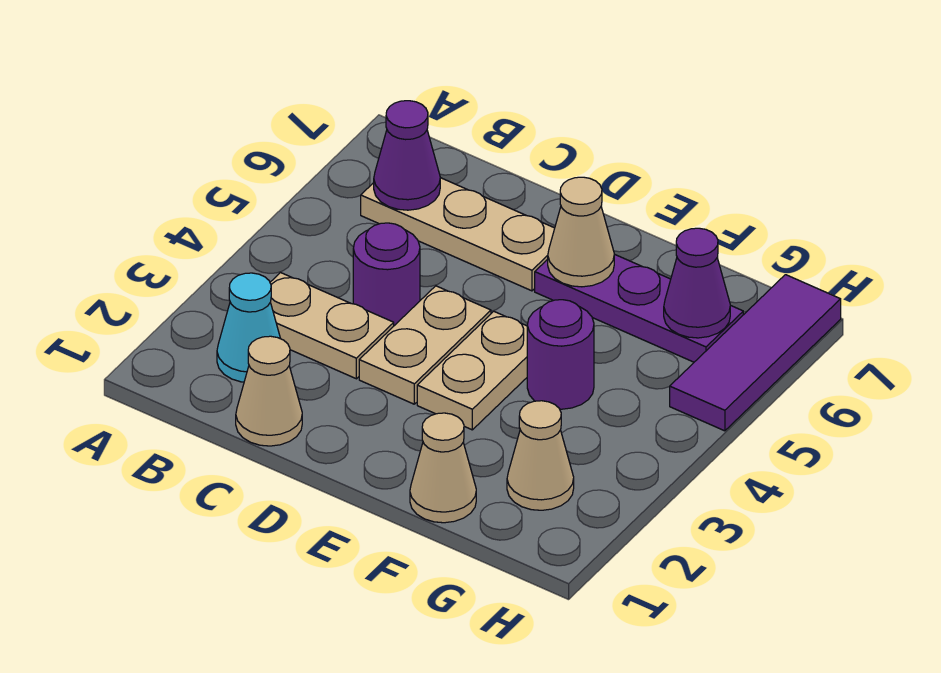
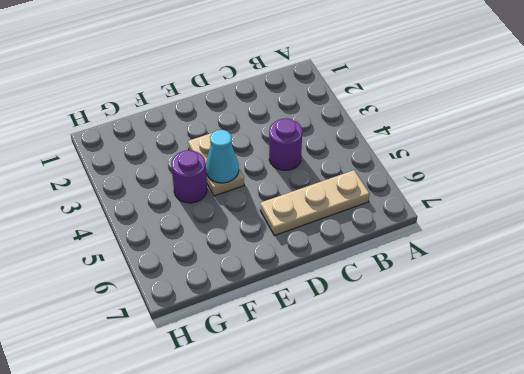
cyan cone E4 level 2 -> cyan cone B2 level 1
none -> tan plate B3:C3 level 1
none -> tan cone C1 level 1
none -> tan plate D3:D4 level 1

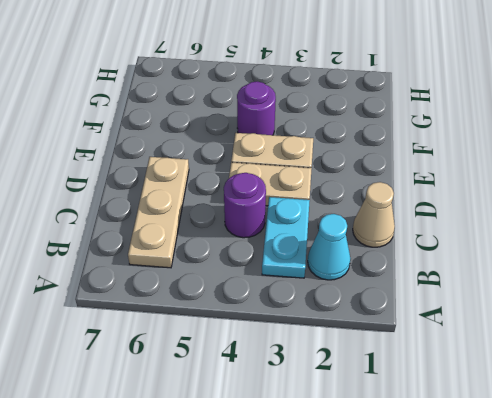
cyan plate B3:C3 level 1 -> tan plate B3:C3 level 1
none -> purple plate E6:G6 level 1
none -> tan cone F1 level 1
none -> tan cone G2 level 1

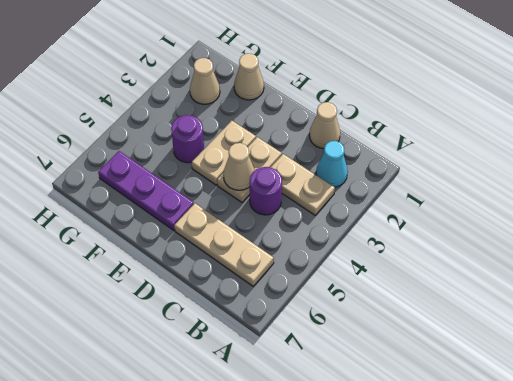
tan cone D4 level 2 -> tan cone E6 level 2
none -> purple tile H5:H7 level 1
none -> purple cone B6 level 2
none -> purple cone G6 level 2

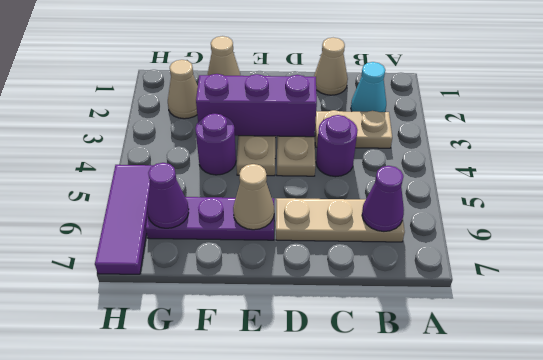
purple brick D3:F3 level 2 -> none

